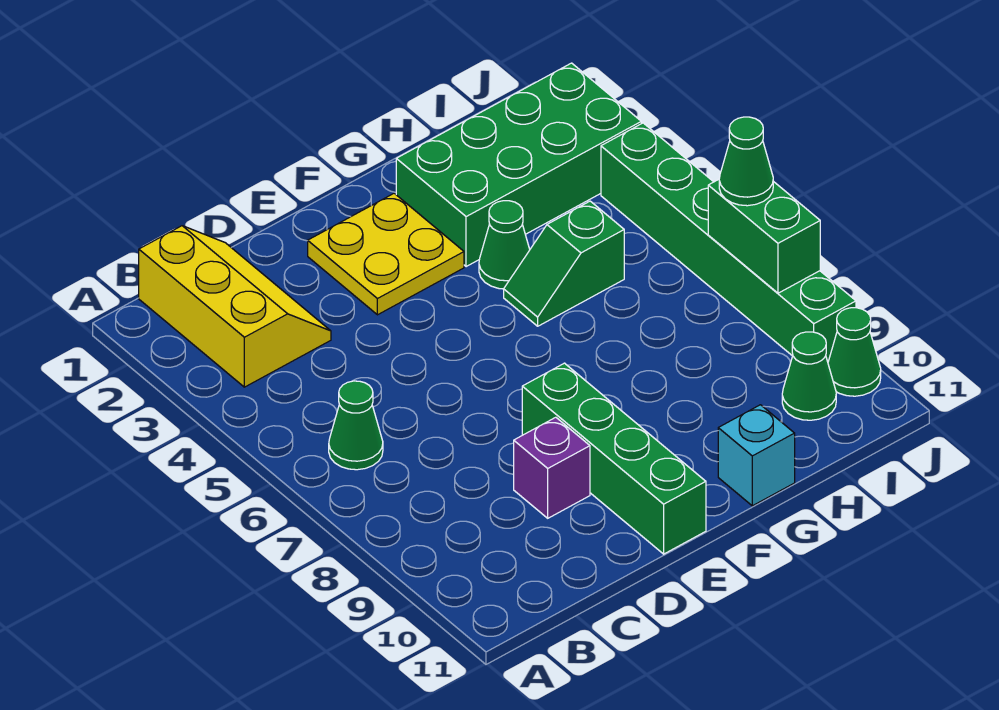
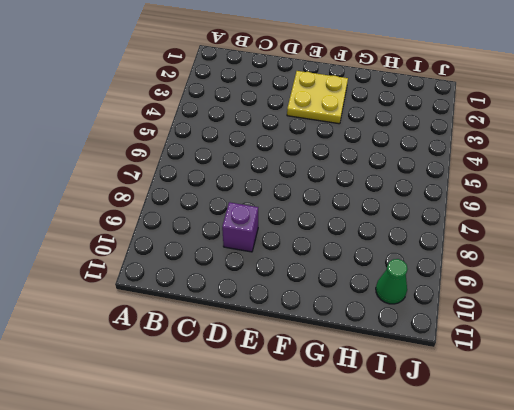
none -> yellow slope B1:C3 level 1 top B
none -> green cone B6 level 1
none -> green brick E8:E11 level 1

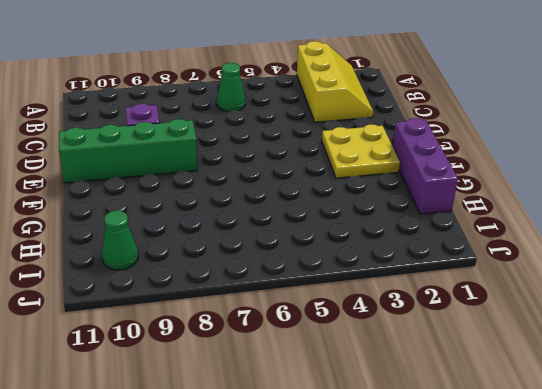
yellow slope A2:C3 level 1 top 3 -> yellow slope B1:C3 level 1 top B
purple brick F1:H1 level 1 -> none
none -> green brick G2:J3 level 1
none -> green cone G4 level 1
none -> green slope G5:H5 level 1 top H

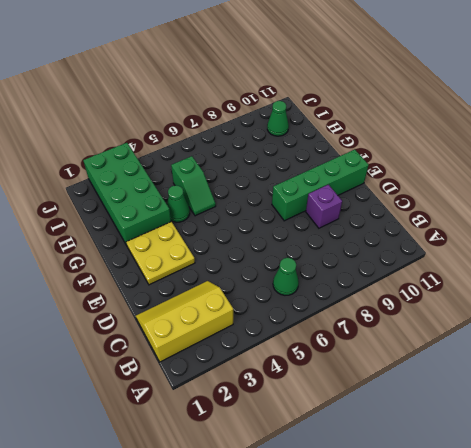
none -> cyan brick G11 level 1
none -> green brick J4:J9 level 1
none -> green cone J10 level 1

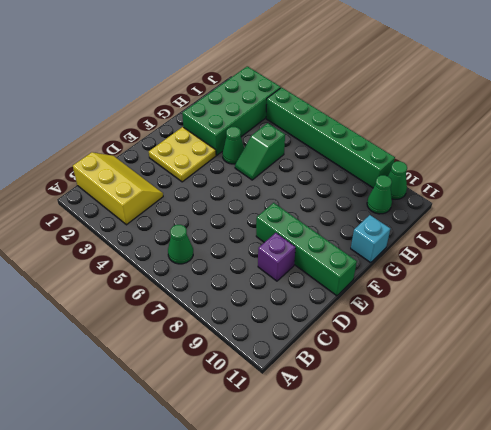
none -> green brick J7:J8 level 2
none -> green cone J7 level 3

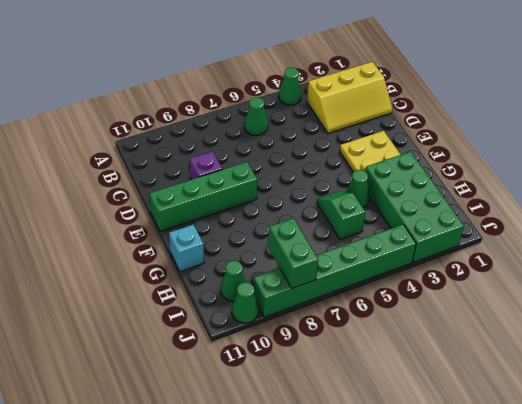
green cone A4 level 1 -> green cone J7 level 3
green brick I8:J8 level 2 -> green brick J7:J8 level 2

